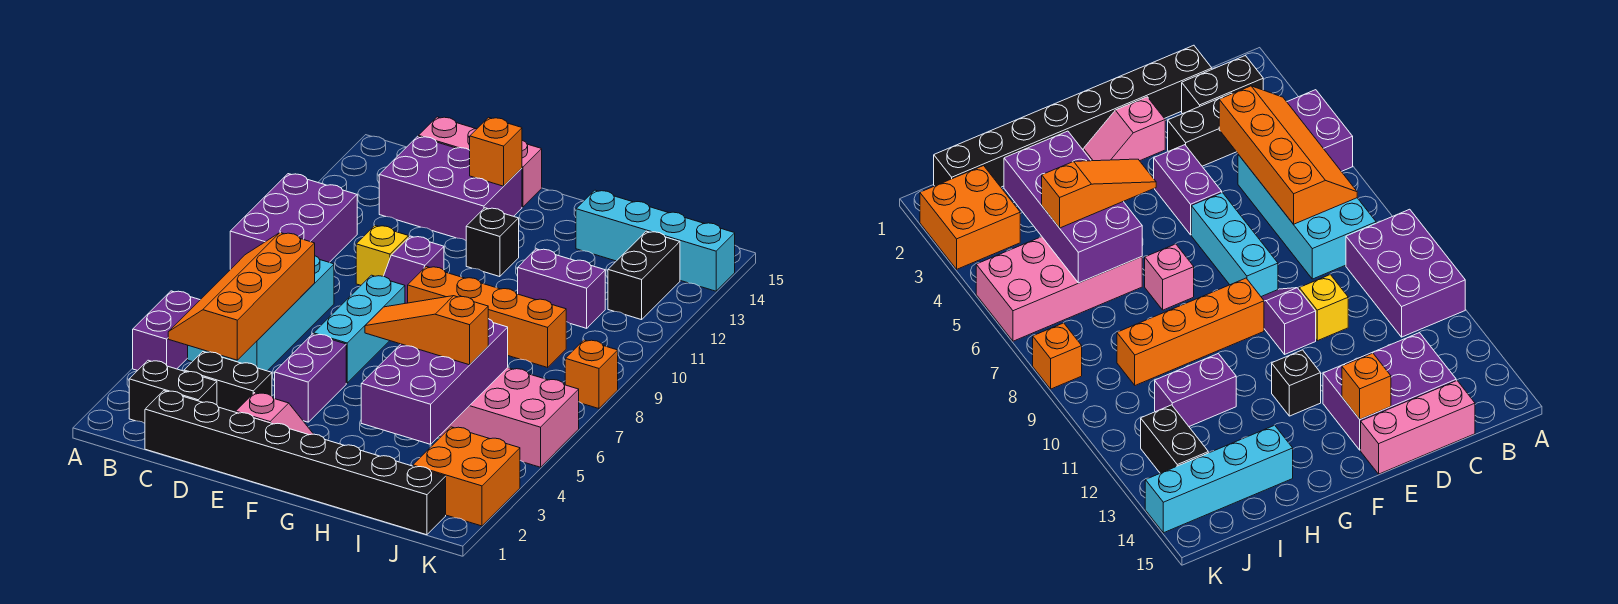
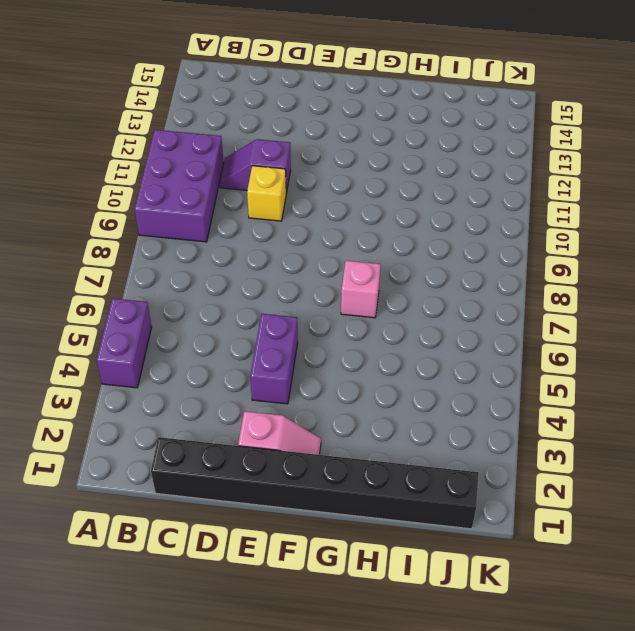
purple slope C11:D11 level 1 top D -> purple slope E9:E10 level 1 top 10
none -> black brick B2:C2 level 1
none -> cyan brick B5:C8 level 1
none -> black brick C3:D3 level 1

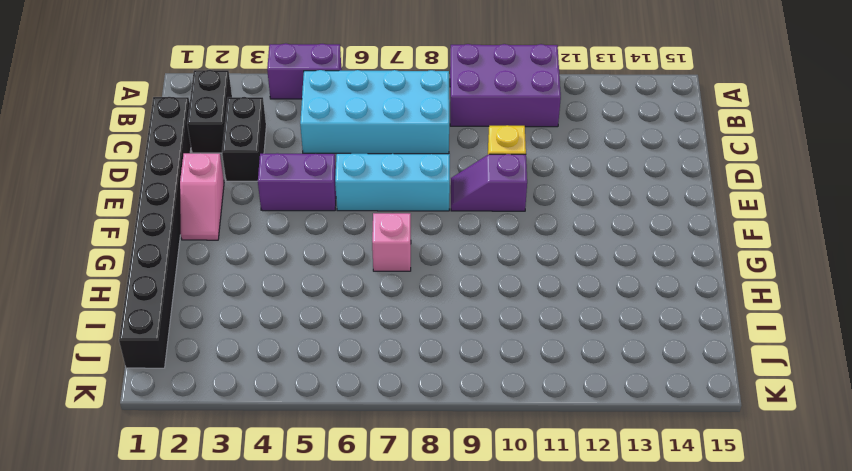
none -> purple brick C13:E14 level 1
none -> pink brick C15:E15 level 1
none -> orange brick F9:I9 level 1

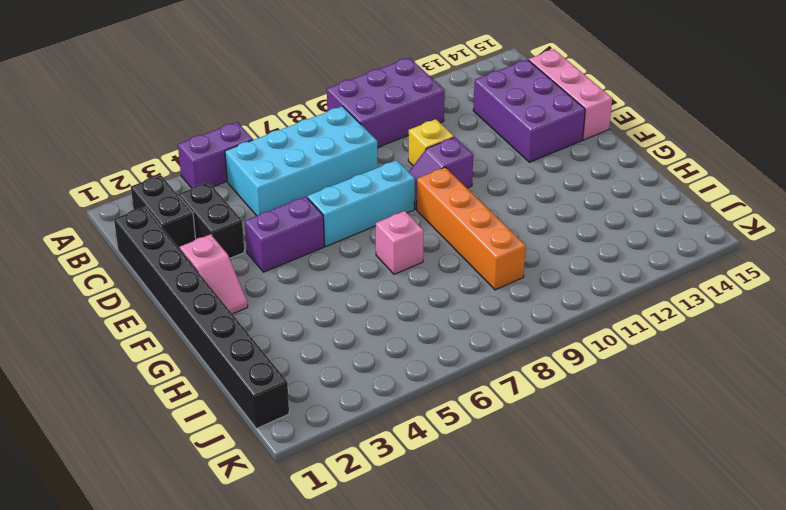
none -> black brick F12 level 1
none -> pink brick H5:K6 level 1
none -> purple brick H11:I11 level 1

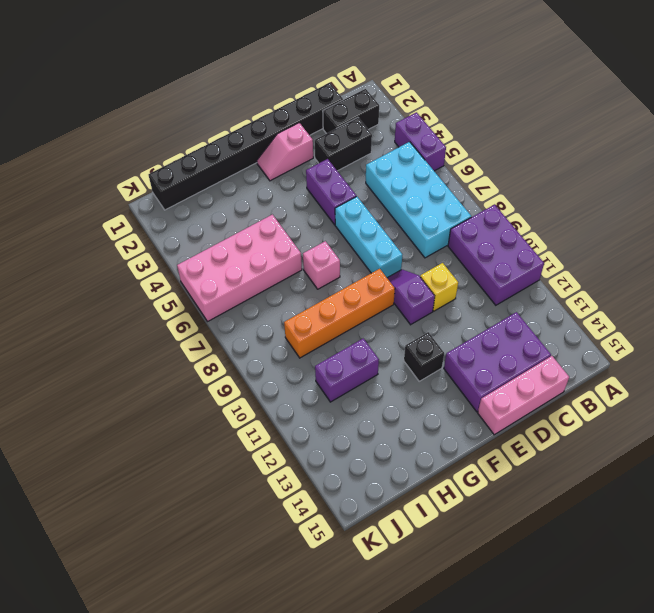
none -> cyan brick H14:K14 level 1
none -> orange brick J2:K3 level 1
none -> black brick J12:J13 level 1

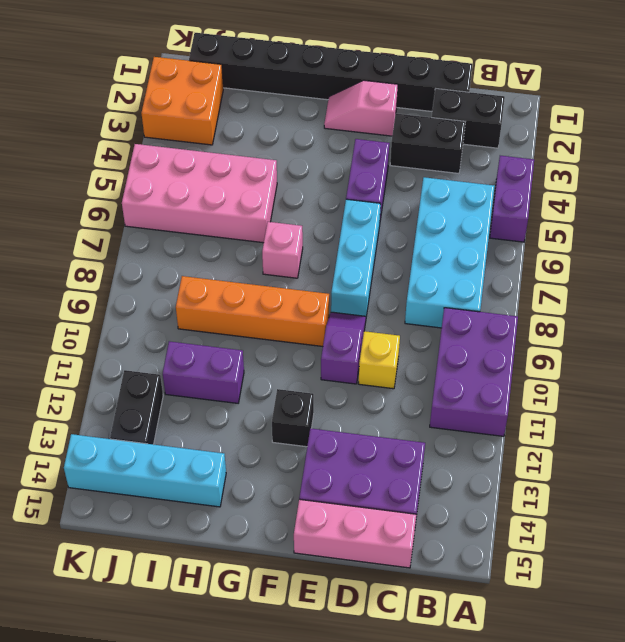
none -> orange brick K8 level 1
none -> orange slope B4:C7 level 2 top C
none -> orange brick E14 level 2

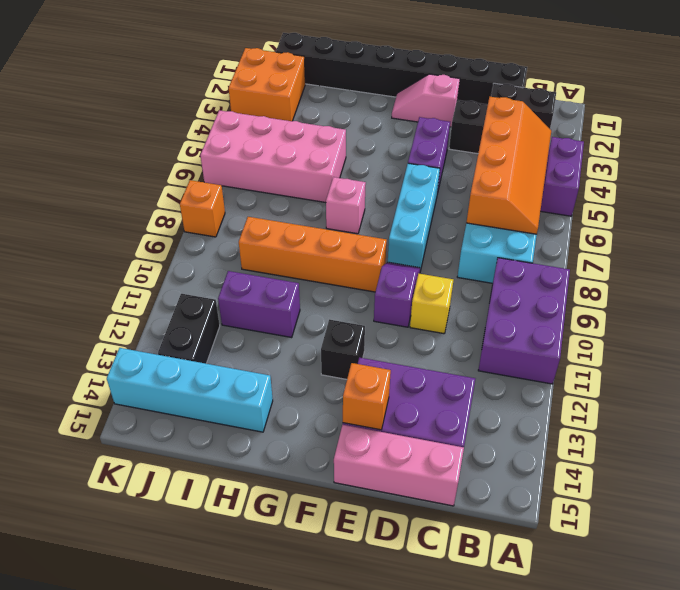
none -> purple brick H3:I6 level 2
none -> orange slope G5:I5 level 3 top I

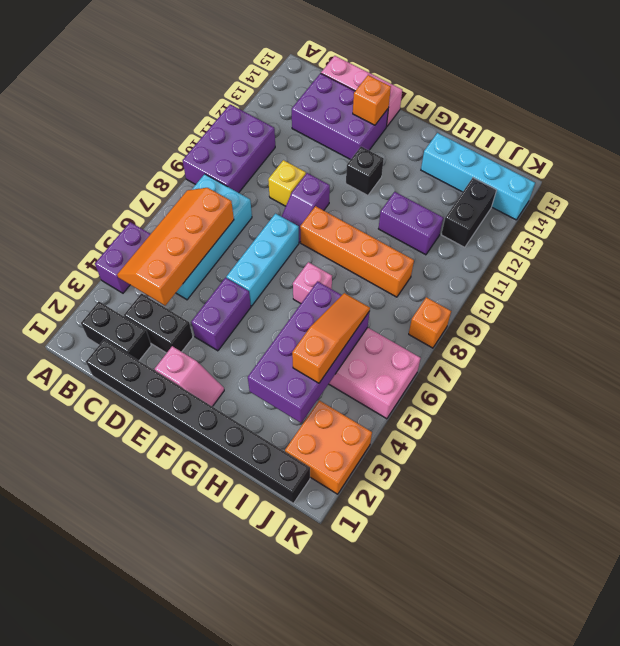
orange slope I4:I6 level 3 top 4 -> orange slope G5:I5 level 3 top I

